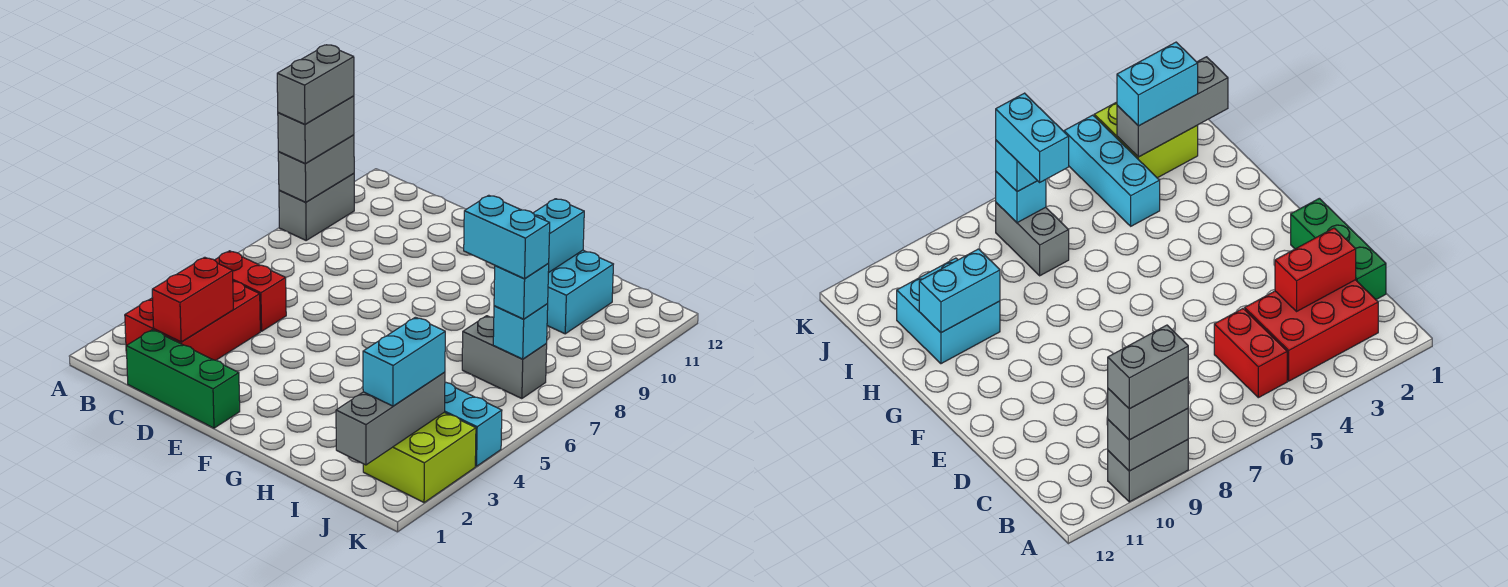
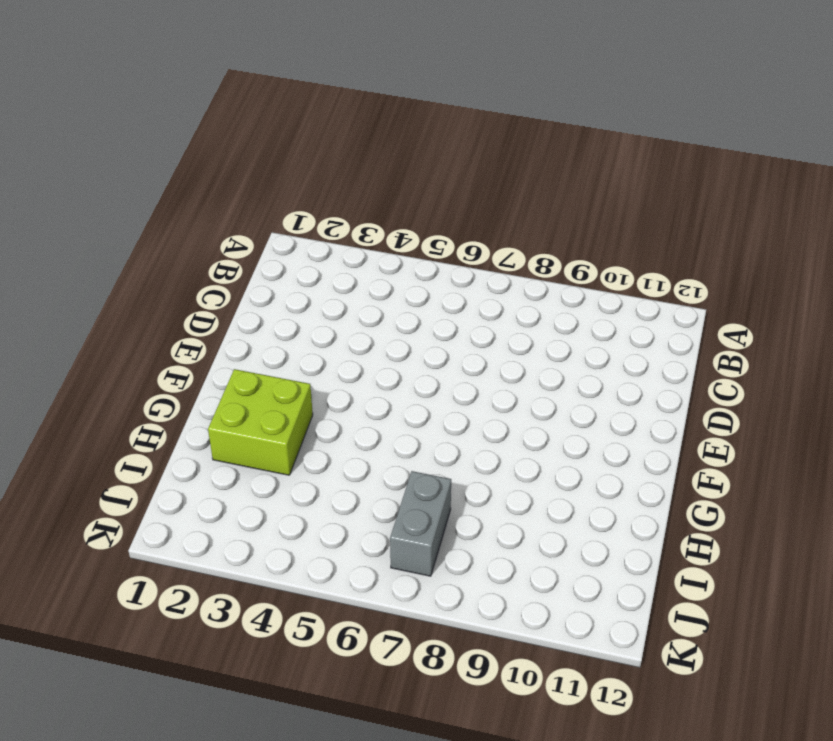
lime brick G2:H3 level 1 -> lime brick J2:K3 level 1
none -> grey brick A9:A10 level 1
none -> red brick B2:C4 level 1
none -> red brick B5:C5 level 1

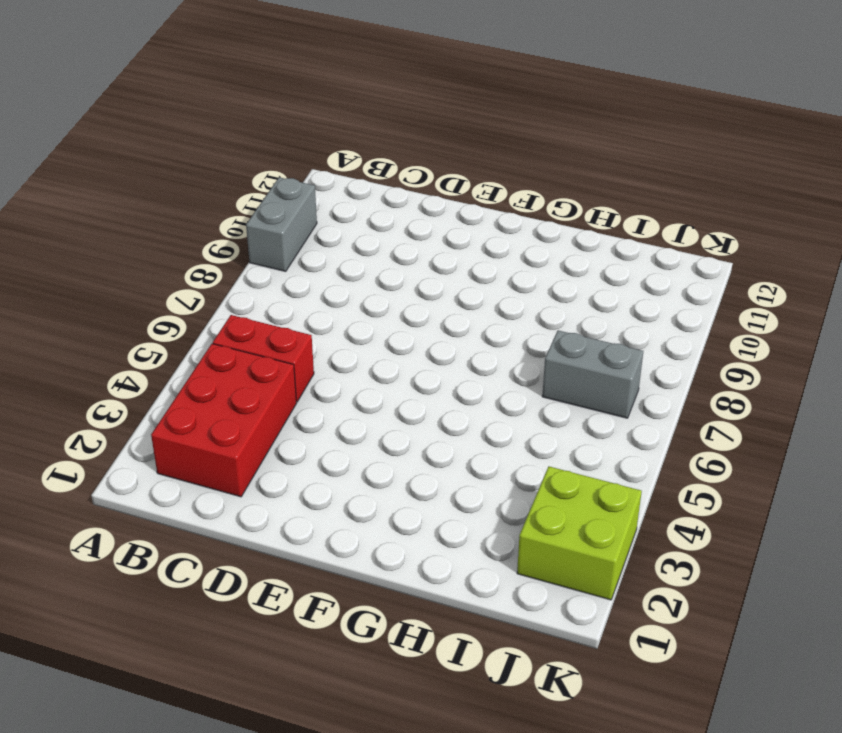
none -> green brick C1:E1 level 1
none -> cyan brick H10:I11 level 1
none -> cyan brick I4:K4 level 1

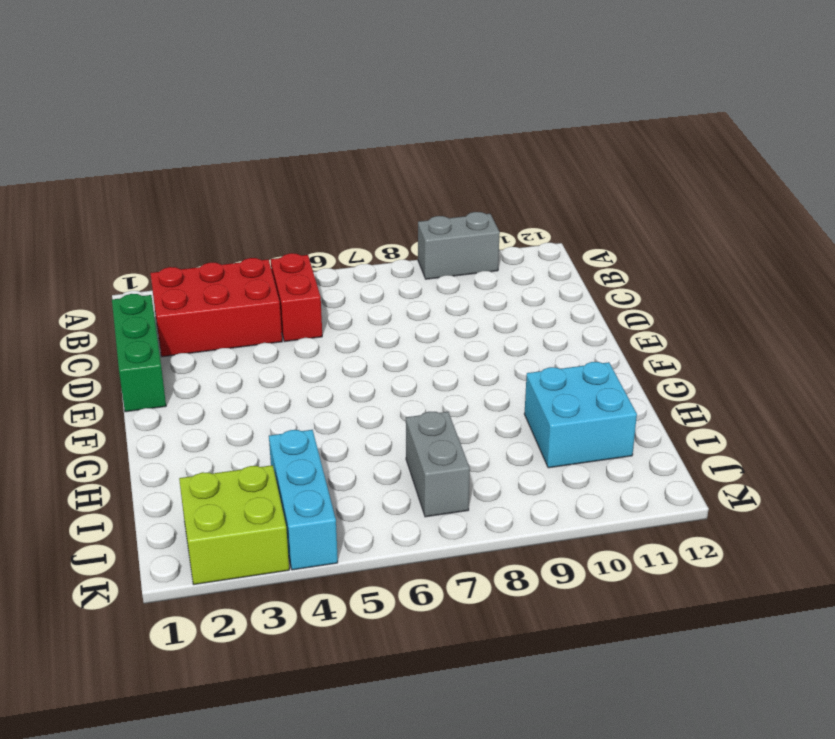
none -> grey brick A9:A10 level 2
none -> red brick C2:C3 level 2
none -> cyan brick H10:H11 level 2

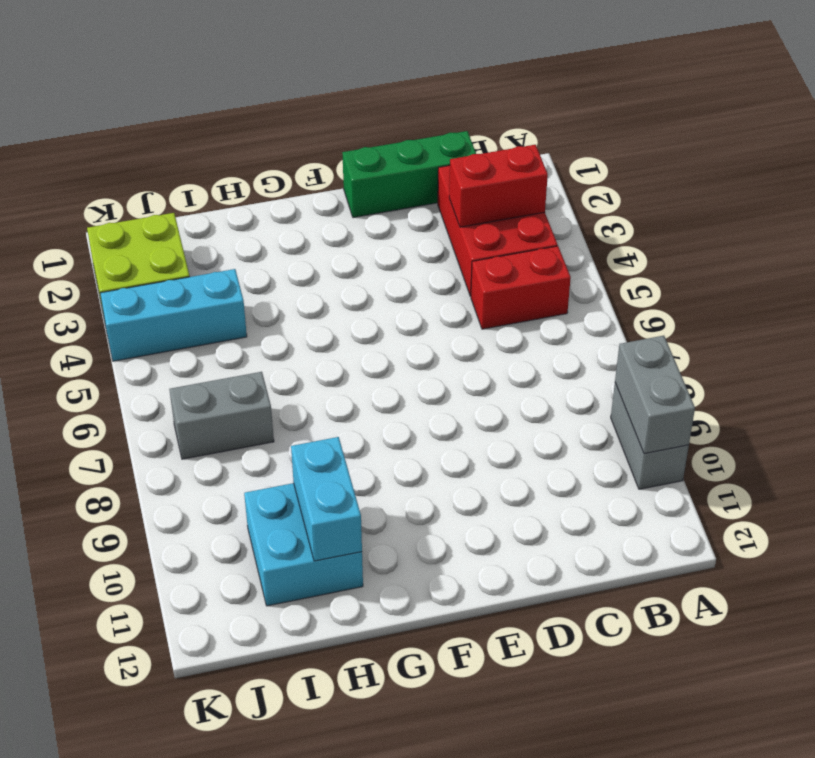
red brick B3:C3 level 2 -> red brick C2:C3 level 2
none -> grey brick J1:J3 level 2
none -> cyan brick J7 level 2
none -> grey brick A9:A10 level 3

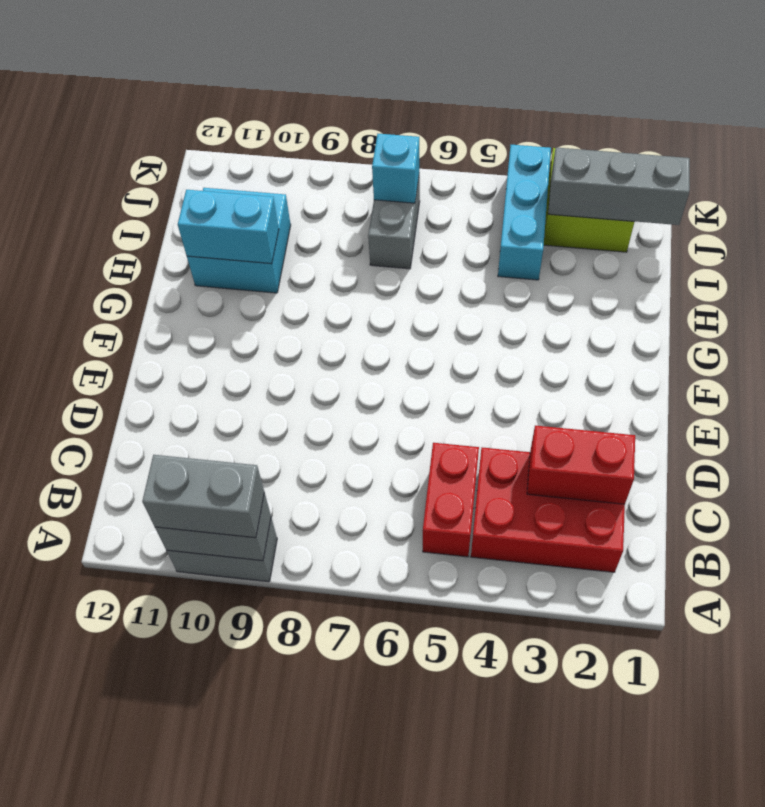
none -> green brick C1:E1 level 1
none -> cyan brick J2:J3 level 3
none -> cyan brick J7 level 3

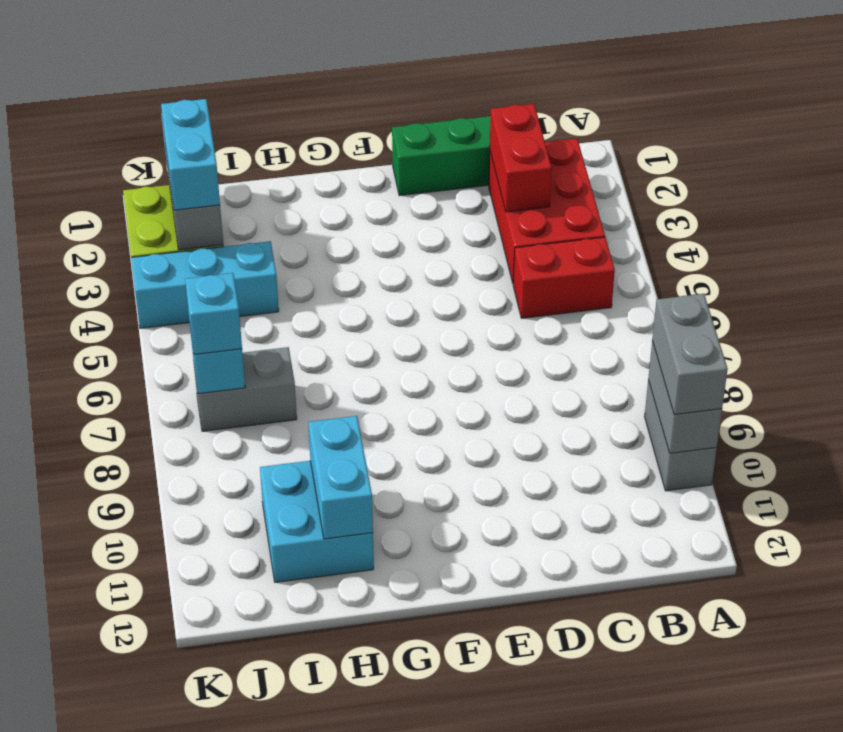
none -> grey brick A9:A10 level 4
none -> cyan brick I7:J7 level 4

